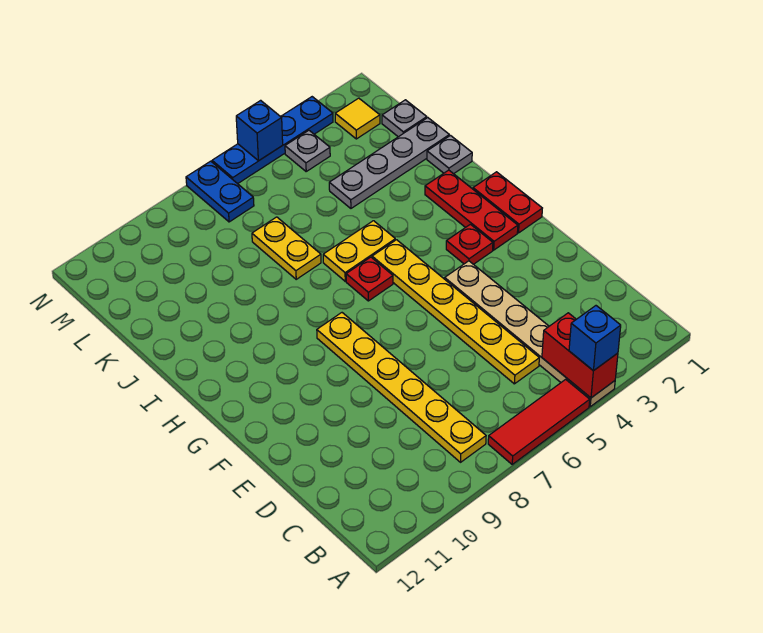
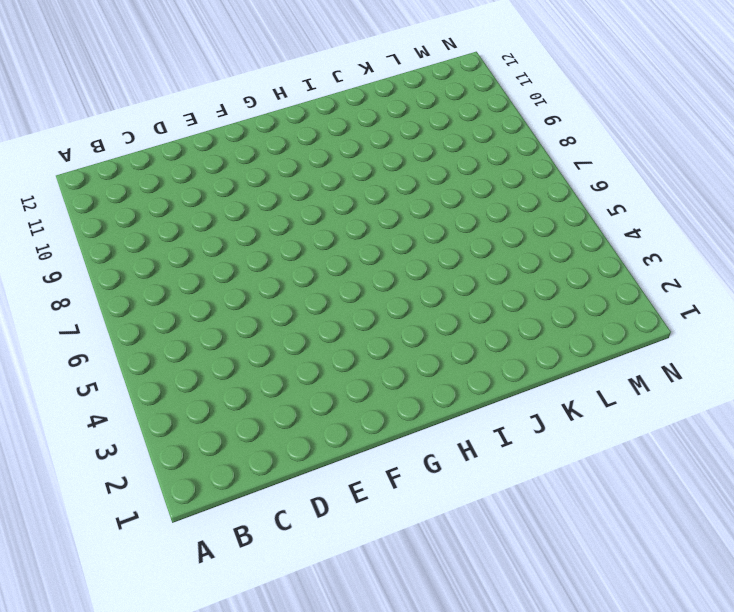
none -> tan plate A4:F4 level 1
none -> red tile A5:A7 level 1
none -> yellow plate B8:G8 level 1

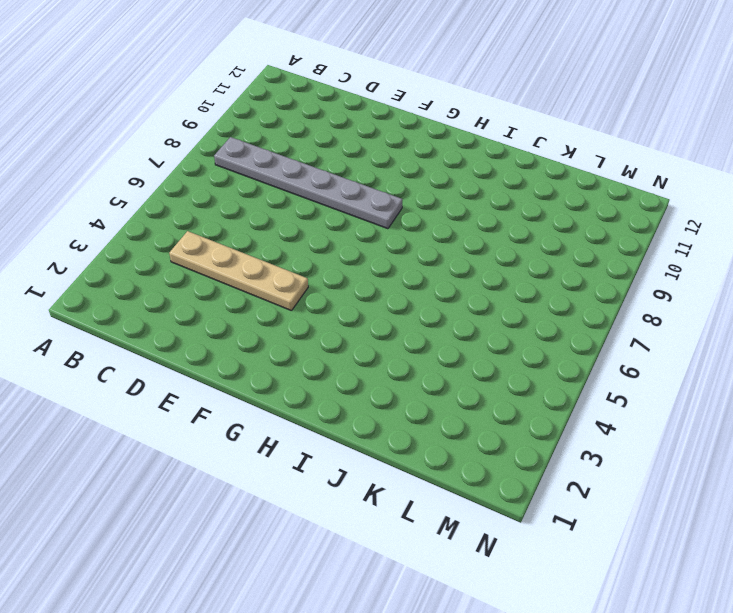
grey plate B8:G8 level 1 -> yellow plate B8:G8 level 1
tan plate C4:F4 level 1 -> tan plate A4:F4 level 1
none -> red tile A5:A7 level 1
none -> yellow plate C5:H5 level 1
none -> red plate G1:H1 level 1

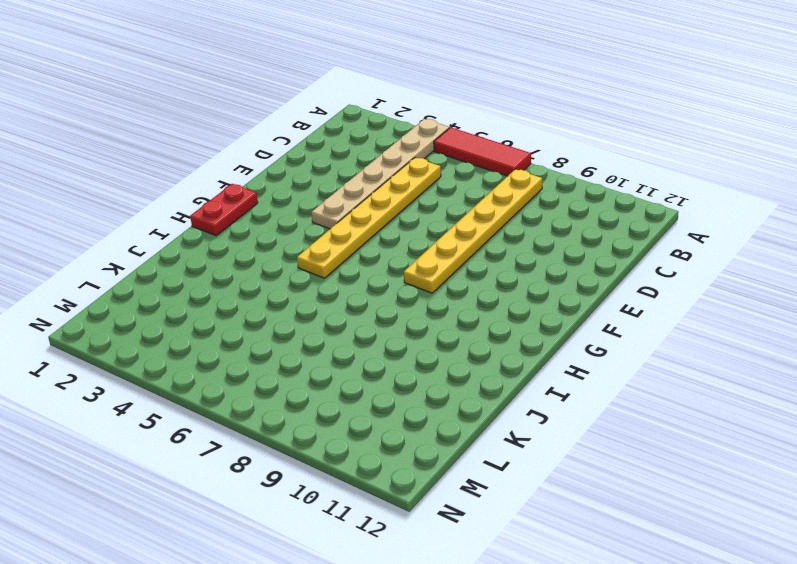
none -> red plate G2:I2 level 1
none -> red plate G3 level 1
none -> red plate H6 level 1

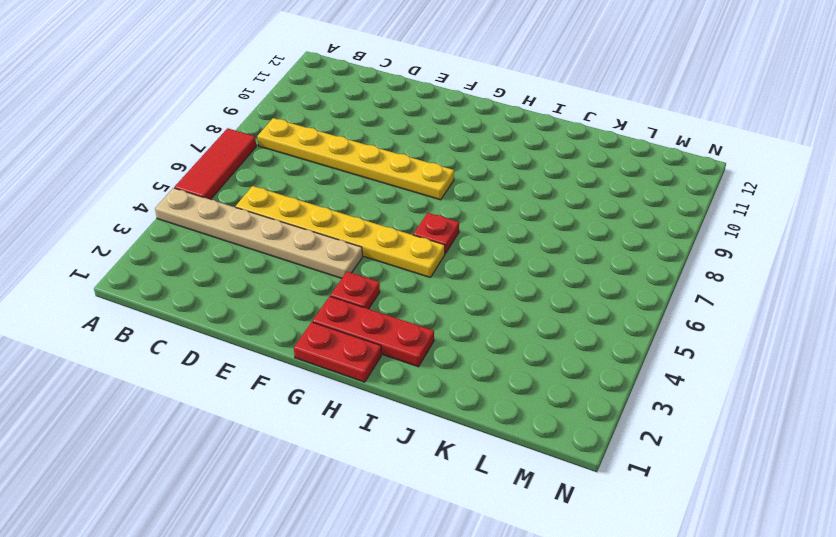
none -> yellow plate I5:I6 level 1
none -> grey plate J1 level 1
none -> yellow plate J7:K7 level 1

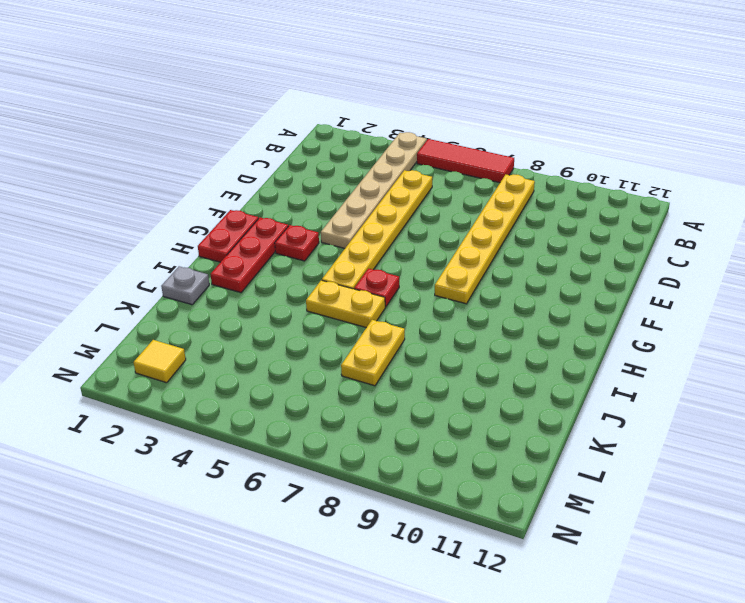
none -> grey plate K1:K4 level 1
none -> grey plate L1 level 1
none -> grey plate M4 level 1

